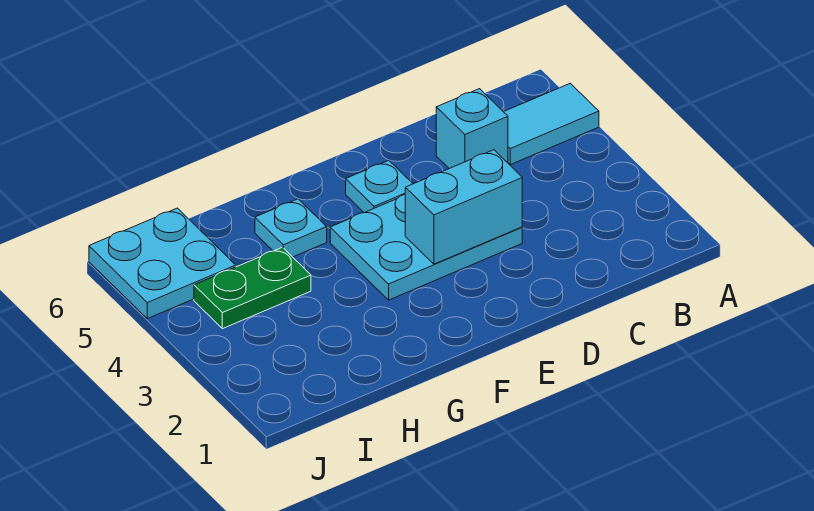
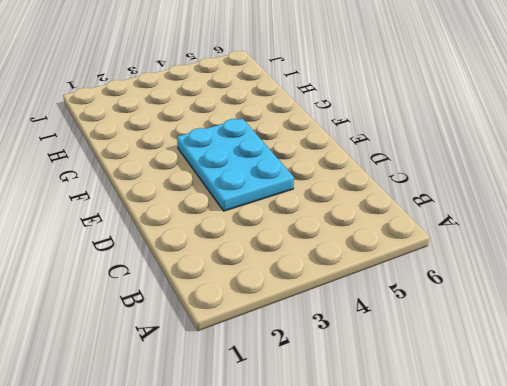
none -> cyan tile A5:B5 level 1
none -> cyan brick C5 level 1

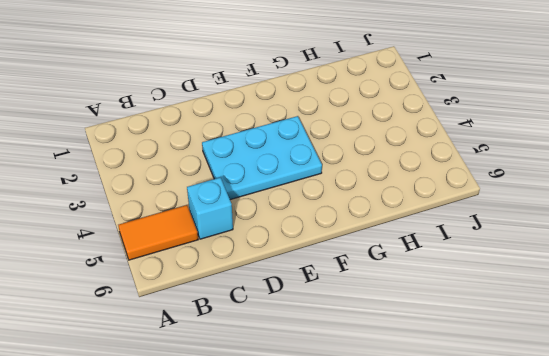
orange tile A5:B5 level 1 -> cyan tile A5:B5 level 1
none -> cyan plate E5 level 1
none -> cyan plate G5 level 1

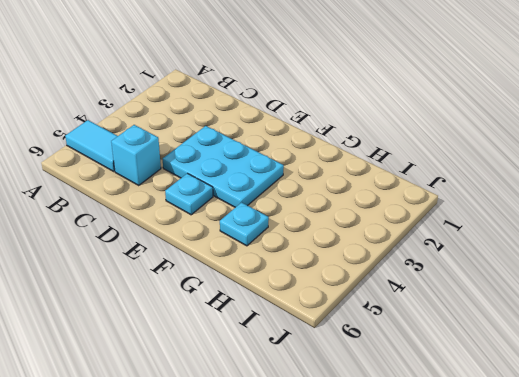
none -> green plate H4:I4 level 1
none -> cyan plate I5:J6 level 1

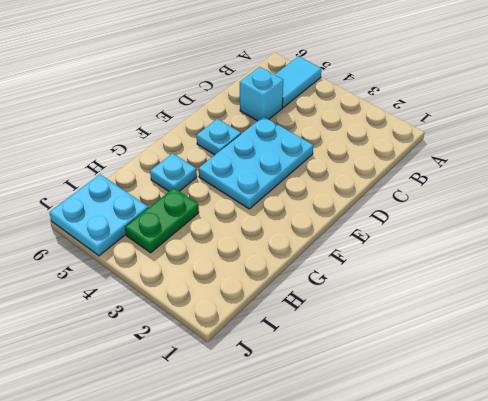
none -> cyan brick D3:E3 level 2

